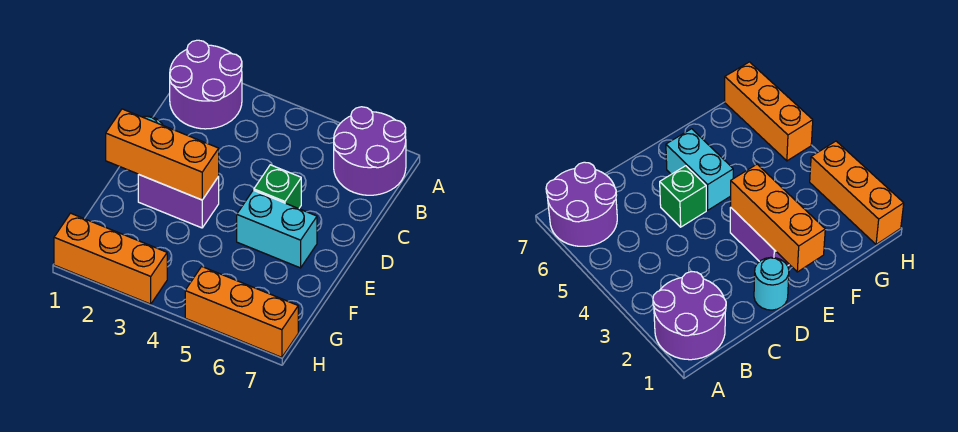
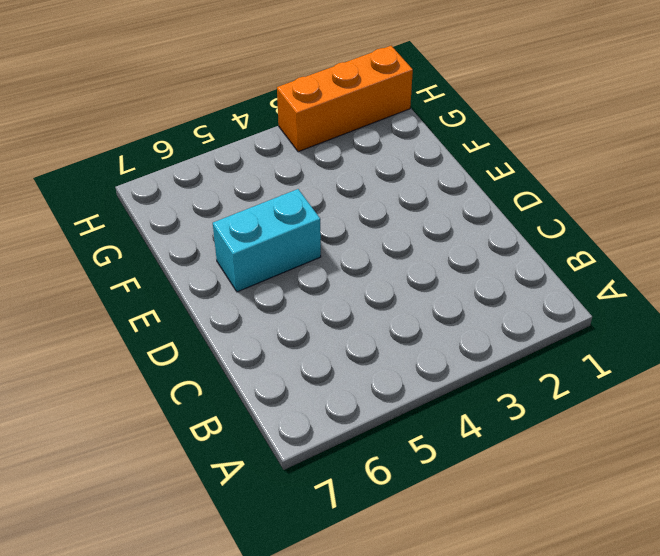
none -> purple round brick A1:B2 level 1
none -> purple round brick A6:B7 level 1

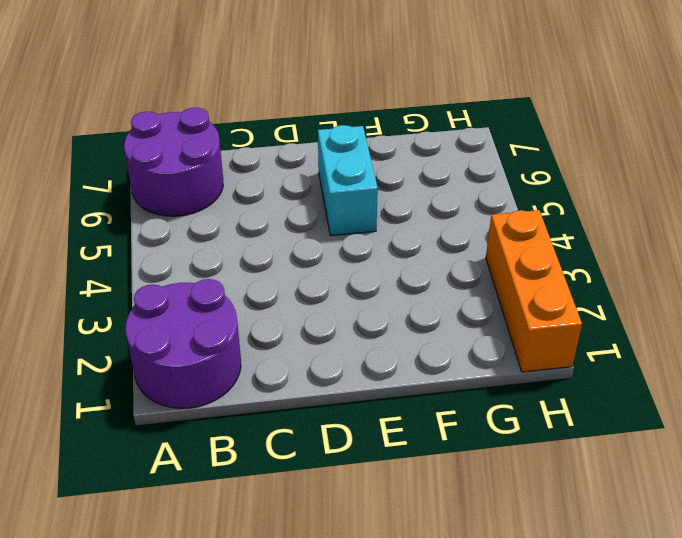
none -> cyan round brick D1 level 1
none -> green brick D5 level 1

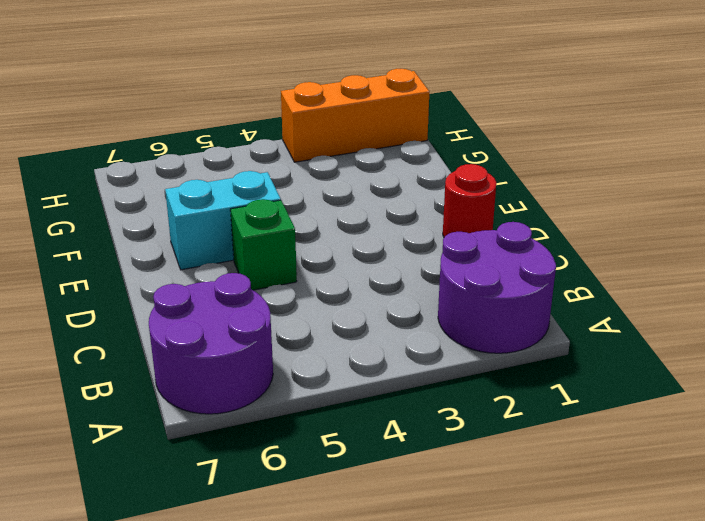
red round brick D1 level 1 -> cyan round brick D1 level 1
none -> purple brick E2:E3 level 1
none -> orange brick H5:H7 level 1

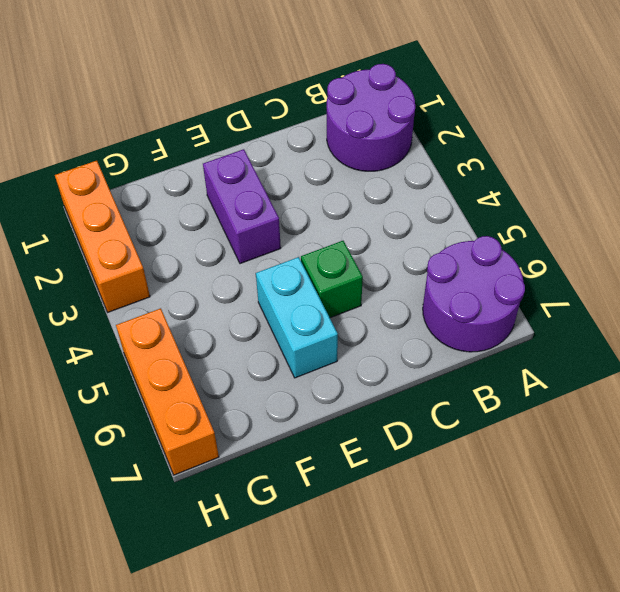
none -> cyan round brick D1 level 1
none -> orange brick E1:E3 level 2

